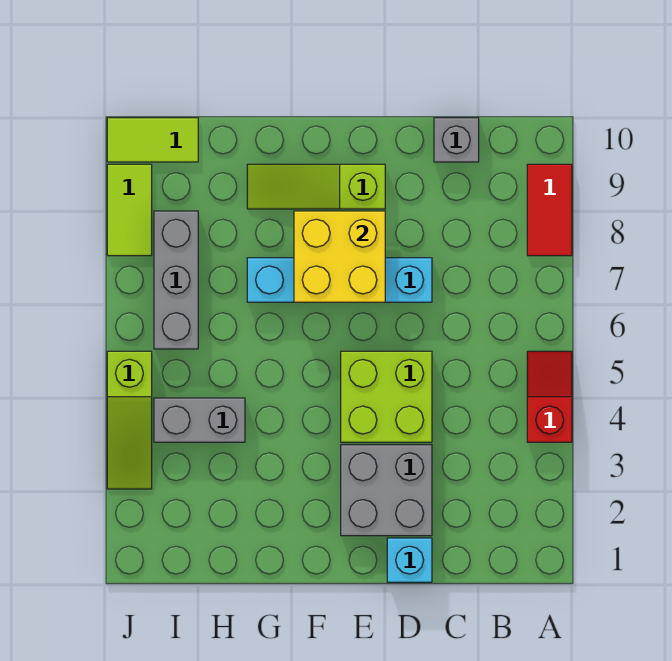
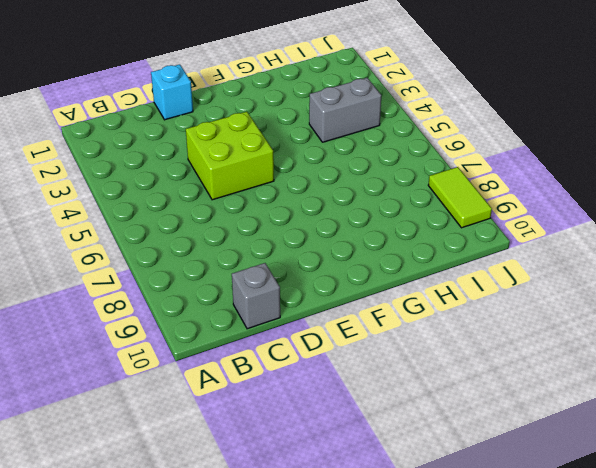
none -> red slope A4:A5 level 1 top 4
none -> red tile A8:A9 level 1
none -> grey brick D2:E3 level 1

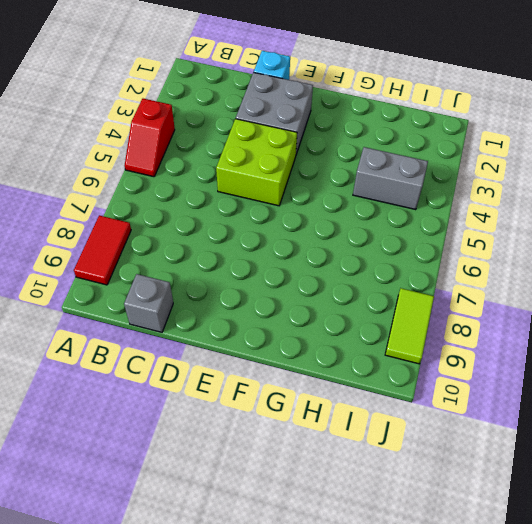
none -> cyan brick D7:G7 level 1
none -> lime slope E9:G9 level 1 top E
none -> grey brick I6:I8 level 1

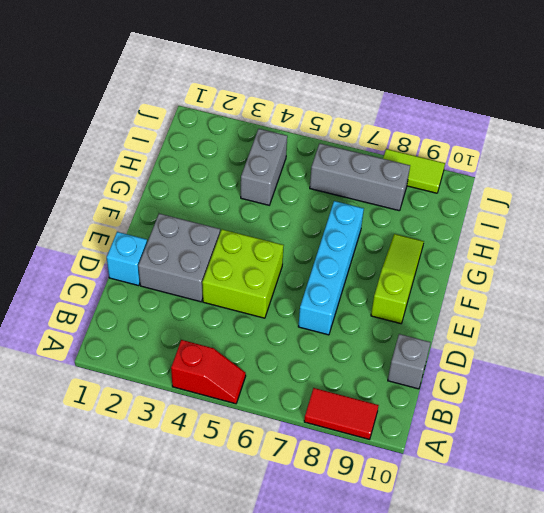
none -> lime tile I10:J10 level 1
none -> lime slope J3:J5 level 1 top 5
none -> yellow brick E7:F8 level 2

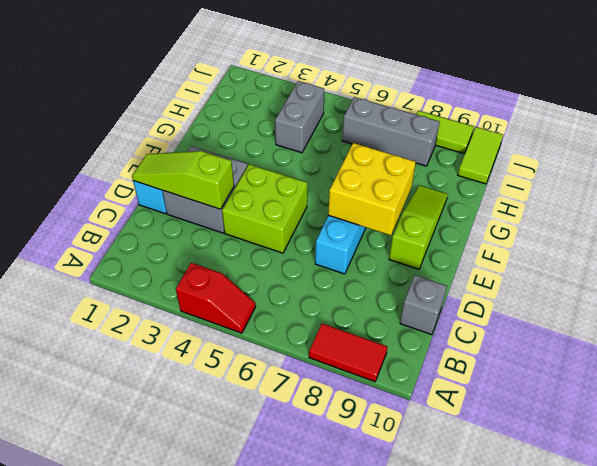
lime slope D1:D3 level 2 top 3 -> lime slope J3:J5 level 1 top 5

